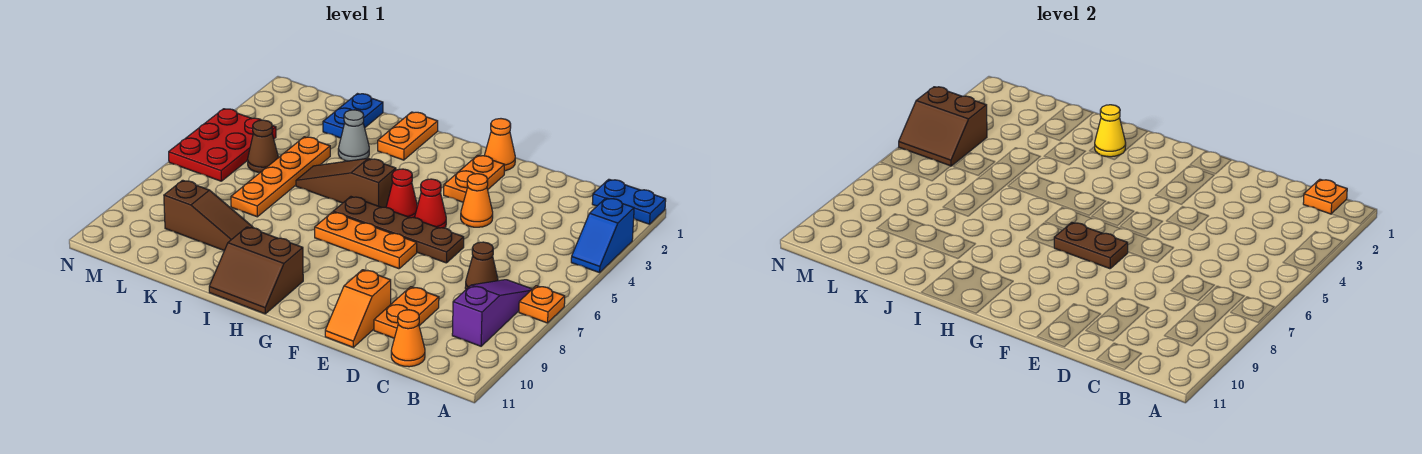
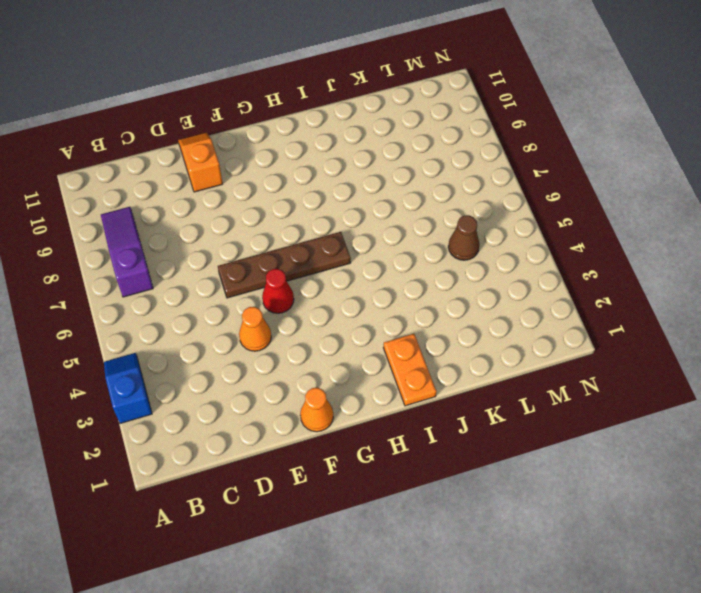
purple slope B7:B9 level 1 top 7 -> purple slope B7:B9 level 1 top 9
none -> blue plate A1:B1 level 1
none -> orange plate A7 level 1
none -> brown cone C7 level 1

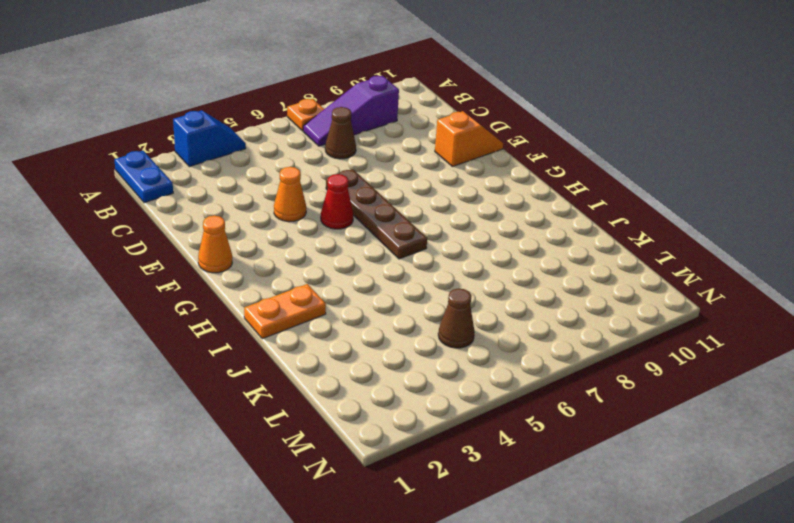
none -> orange cone C11 level 1
none -> orange plate D9:D10 level 1
none -> orange plate F2:F3 level 1

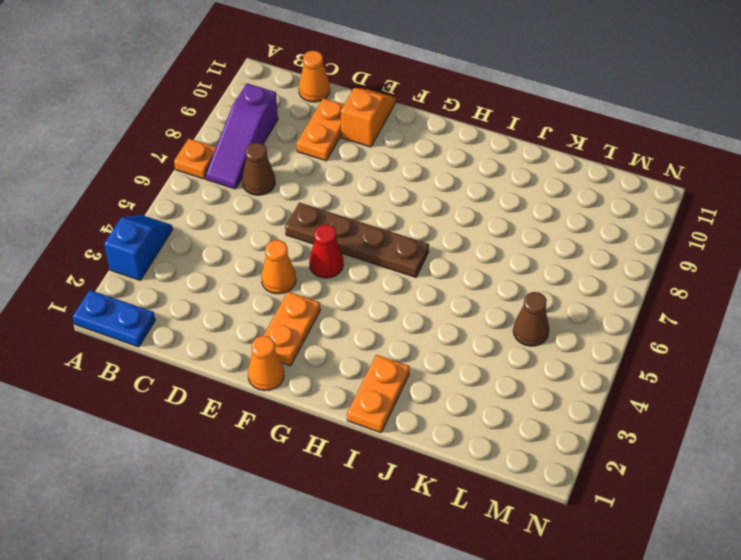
none -> orange plate F7:H7 level 1
none -> red cone G5 level 1
none -> brown slope H5:J5 level 1 top H

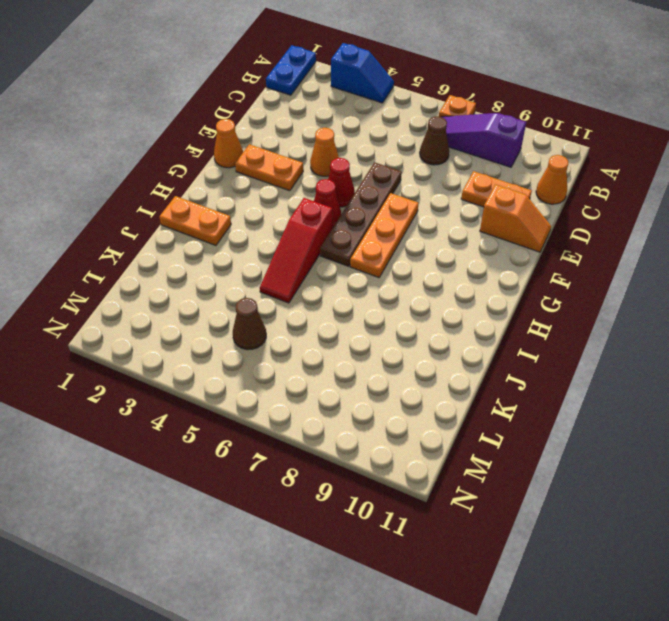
red slope H5:J5 level 1 top H -> brown slope H5:J5 level 1 top H
none -> brown slope H10:I11 level 1 top 10
none -> grey cone J3 level 1
none -> brown slope J9:L9 level 1 top L

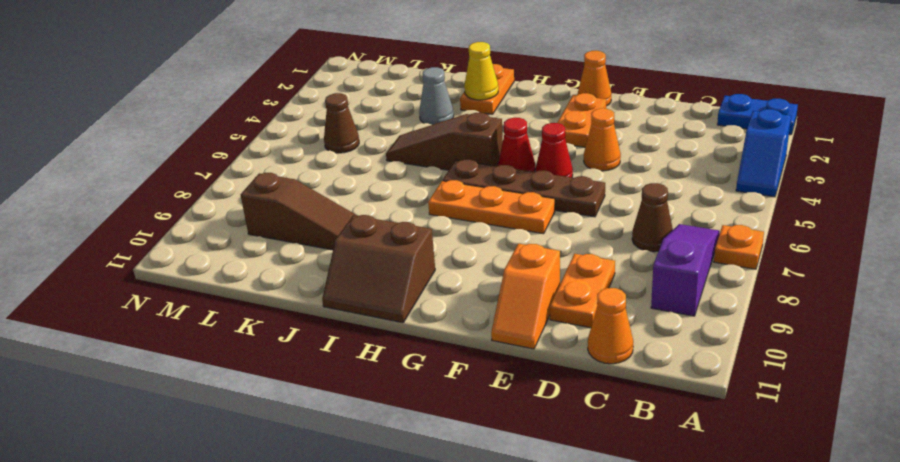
none -> blue plate K1:K2 level 1
none -> orange plate K4:K7 level 1
none -> red plate M4:N6 level 1

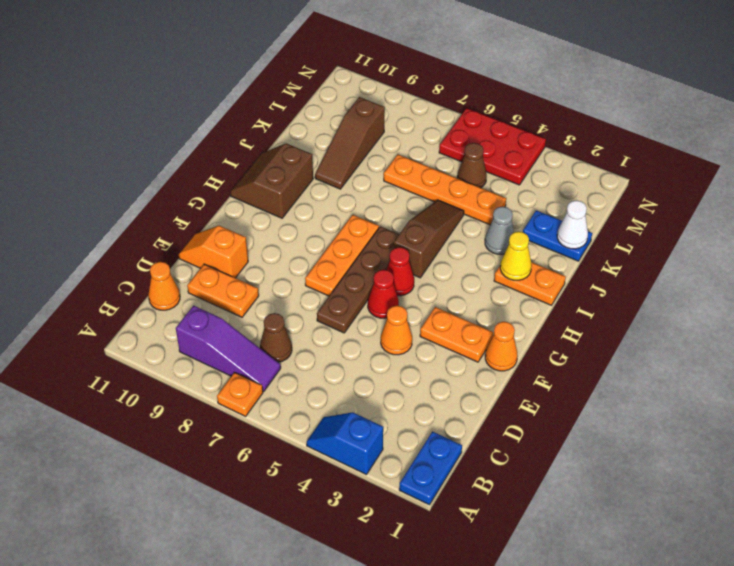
white cone K1 level 2 -> none
none -> orange plate B1 level 2
none -> brown plate F7:G7 level 2
none -> brown slope M4:N5 level 2 top 4

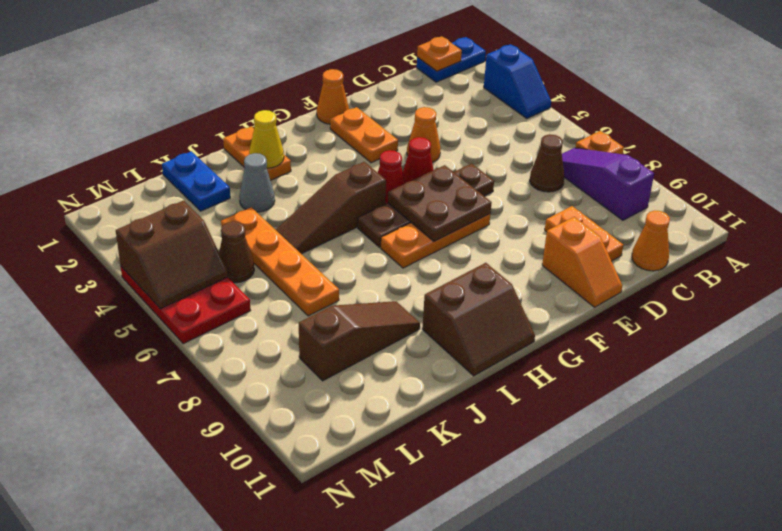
brown plate F6:G7 level 2 -> brown plate F7:G7 level 2

